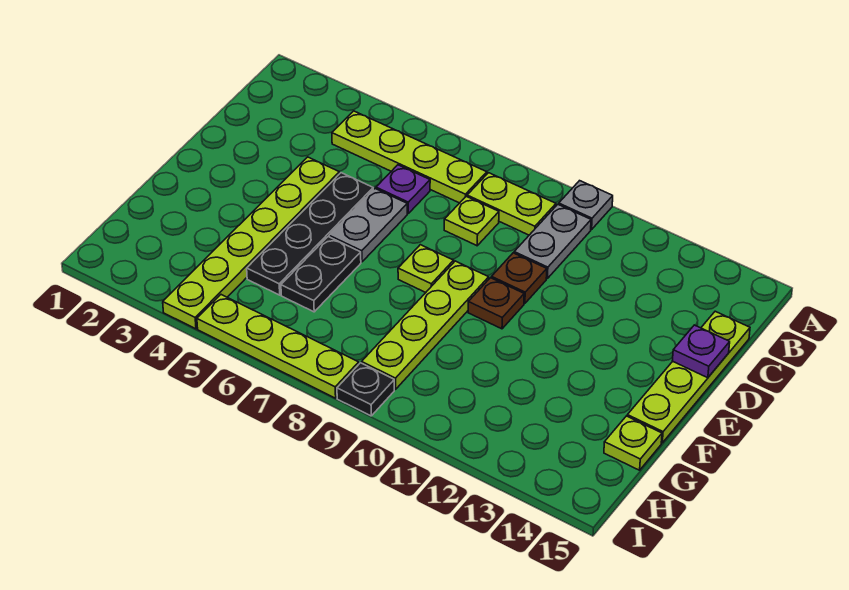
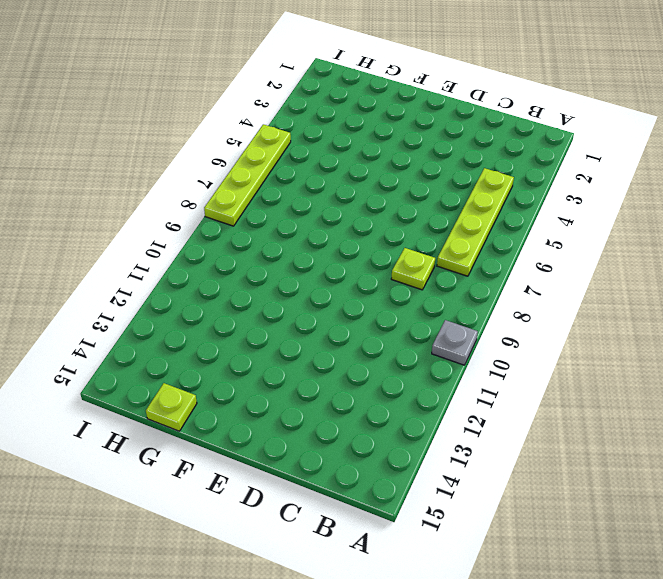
none -> lime plate B8:B9 level 1
none -> grey plate B10:C10 level 1
none -> purple plate C6 level 1

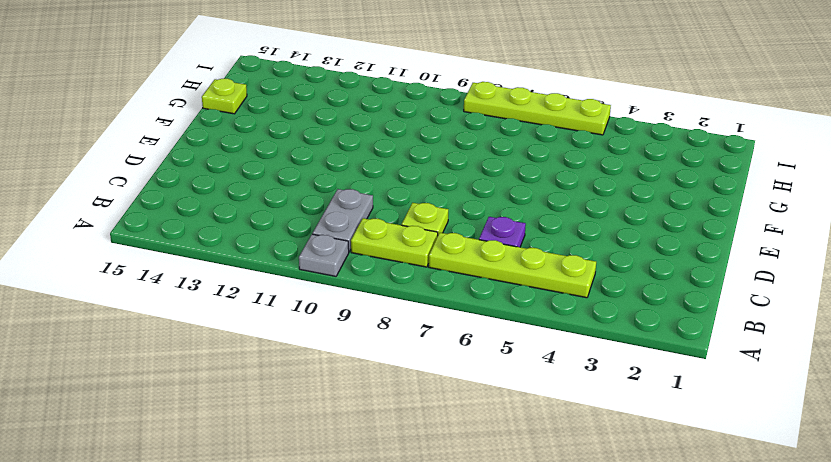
none -> lime plate C15:F15 level 1
none -> lime plate D4:I4 level 1
none -> black plate D5:G5 level 1

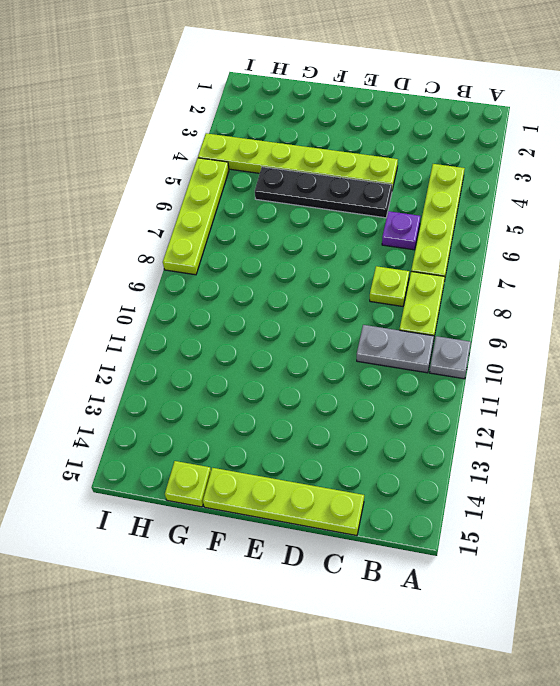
none -> grey plate D6:E6 level 1
none -> brown plate D10 level 1
none -> lime plate E8 level 1

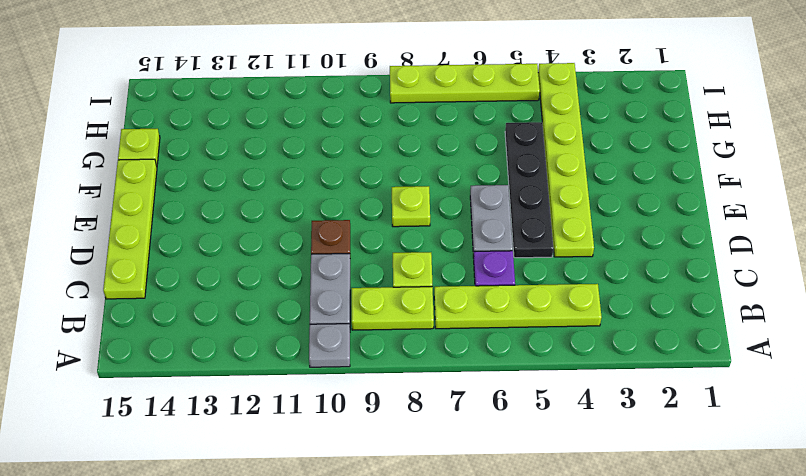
none -> lime plate E9:H9 level 1
none -> brown plate E10 level 1
none -> black plate F6:G6 level 1

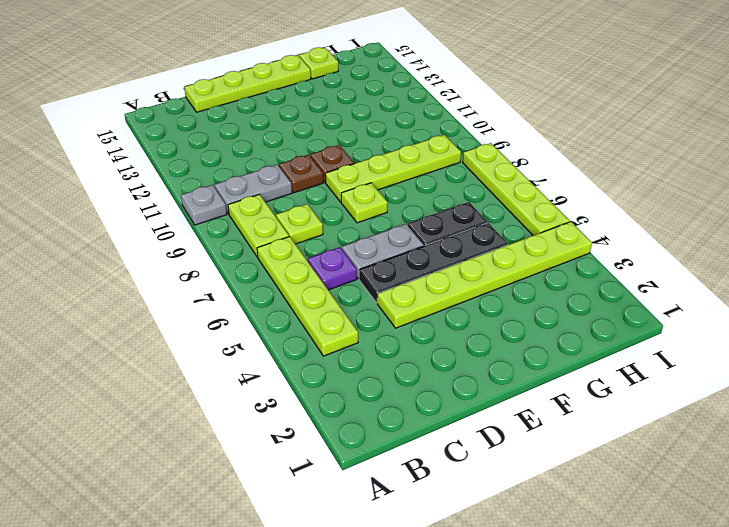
none -> black plate I9 level 1
none -> purple plate D15 level 2

